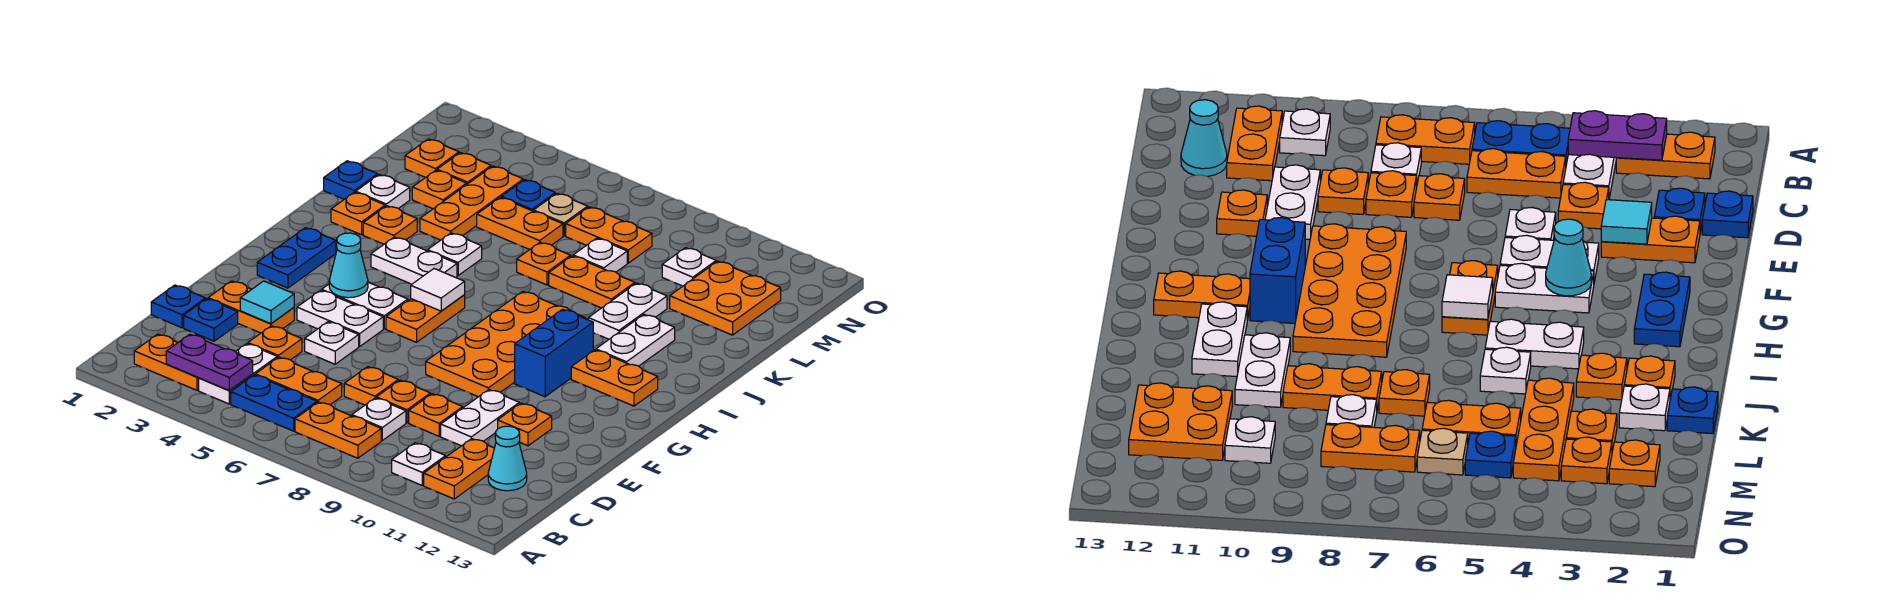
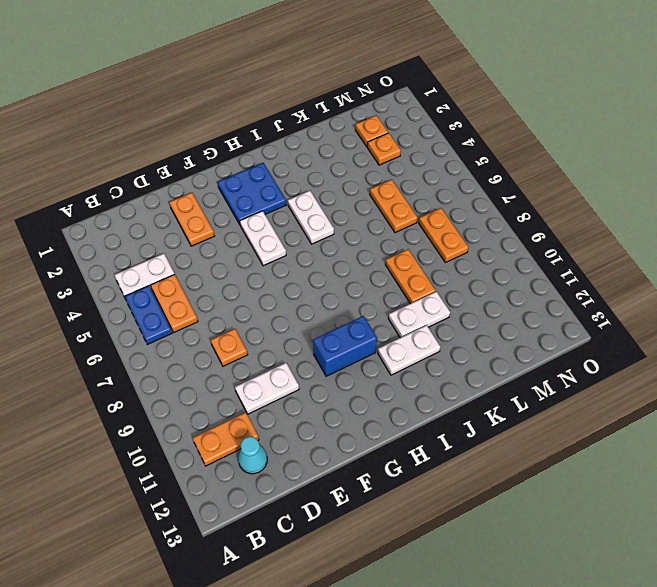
blue plate G2:H3 level 1 -> blue plate G2:H2 level 1
none -> orange plate B2:B3 level 1
none -> orange plate B7:B8 level 1
none -> white plate B10 level 1
none -> white plate C8 level 1

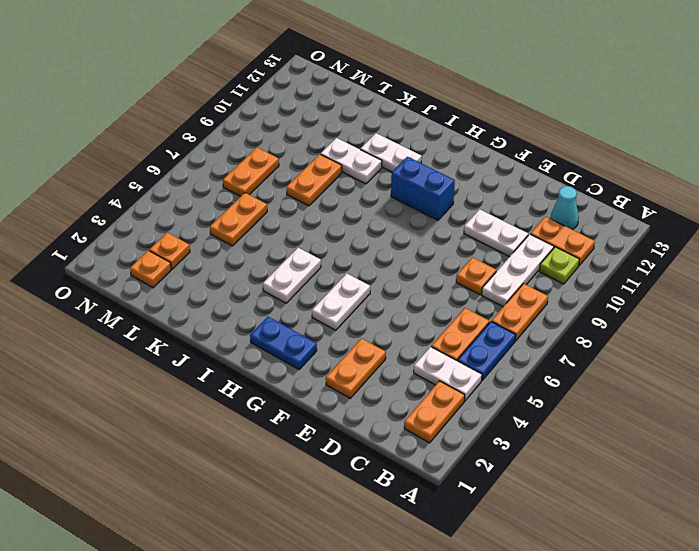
lime plate B10 level 1 -> white plate B10 level 1
white plate C8:C10 level 1 -> white plate C8 level 1
none -> blue plate D1 level 1
none -> blue plate D2 level 1
none -> orange plate D4 level 1
none -> orange plate D7 level 1

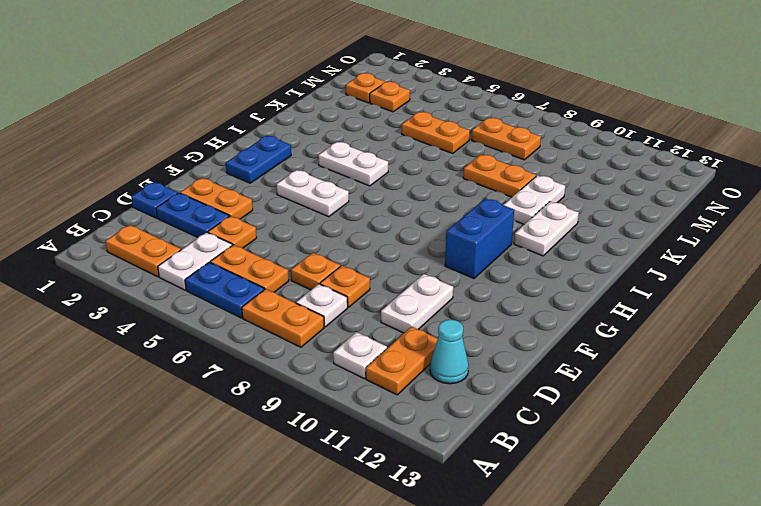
blue plate D2:D3 level 1 -> blue plate D2 level 1
none -> orange plate D9 level 1
none -> white plate E5 level 1
none -> orange plate E11 level 1
none -> white plate F4:F5 level 1

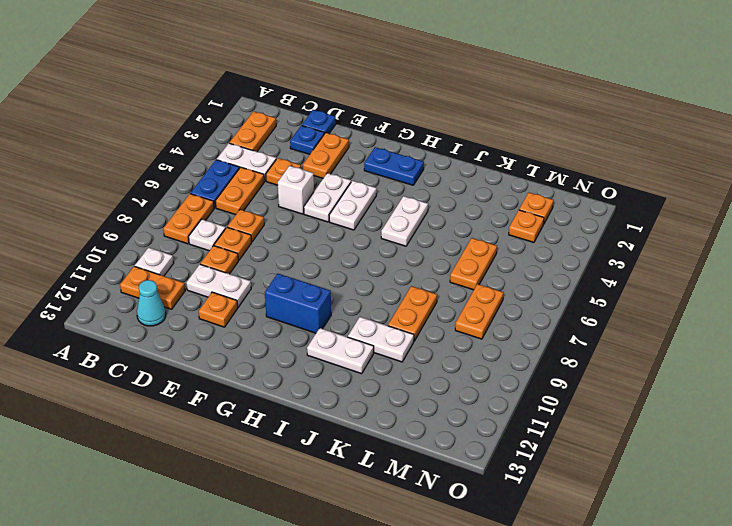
white brick E5 level 1 -> white plate E5 level 1
none -> orange plate F8:I9 level 1
none -> orange plate G6:H6 level 1
none -> orange plate H11:H12 level 1
none -> orange plate J2 level 1

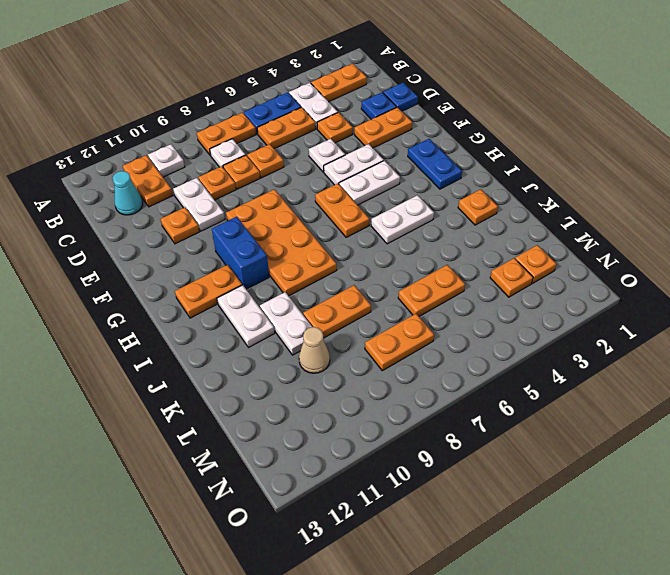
tan cone L10 level 1 -> none
none -> orange plate J3 level 1
none -> white plate J5 level 1
none -> blue plate K1 level 1
none -> white plate K2 level 1

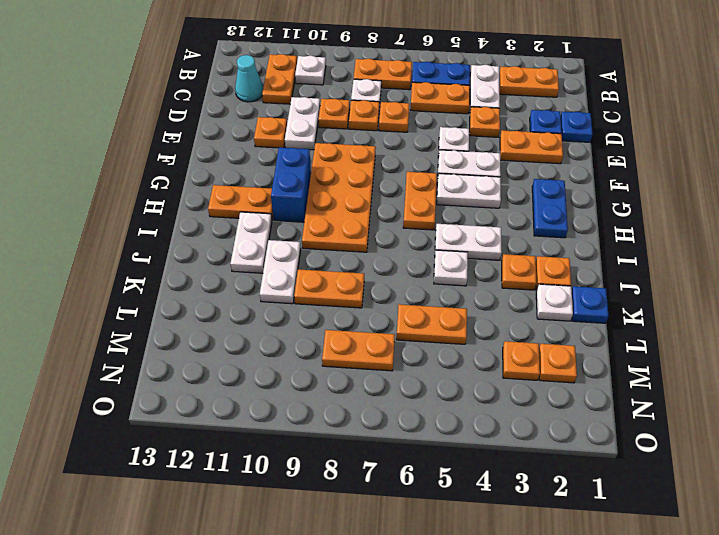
none -> orange plate K4:M4 level 1
none -> orange plate K7 level 1
none -> orange plate L3 level 1
none -> white plate L8 level 1

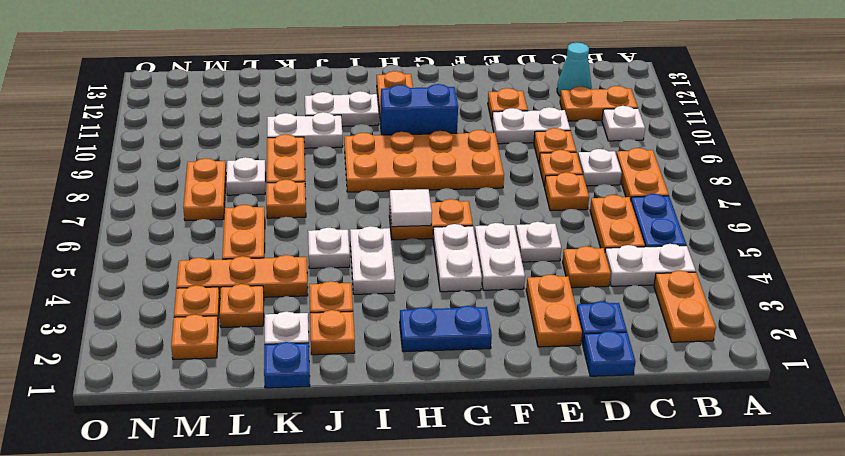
none -> orange plate L11:M12 level 1
none -> blue plate M5 level 1
none -> tan plate M6 level 1
none -> white plate M10 level 1

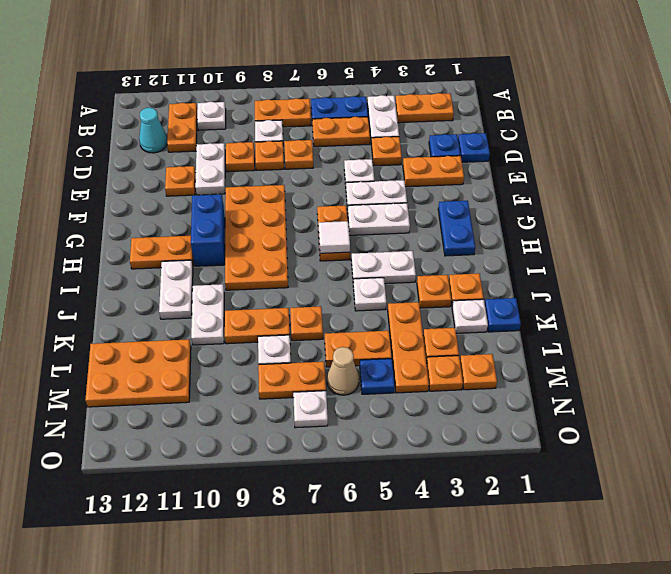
orange plate L11:M13 level 1 -> orange plate L11:M12 level 1
tan cone M6 level 1 -> tan plate M6 level 1
white plate N7 level 1 -> white plate M10 level 1
none -> purple plate B3:B4 level 2
none -> cyan tile E3 level 2
none -> cyan cone G4 level 2

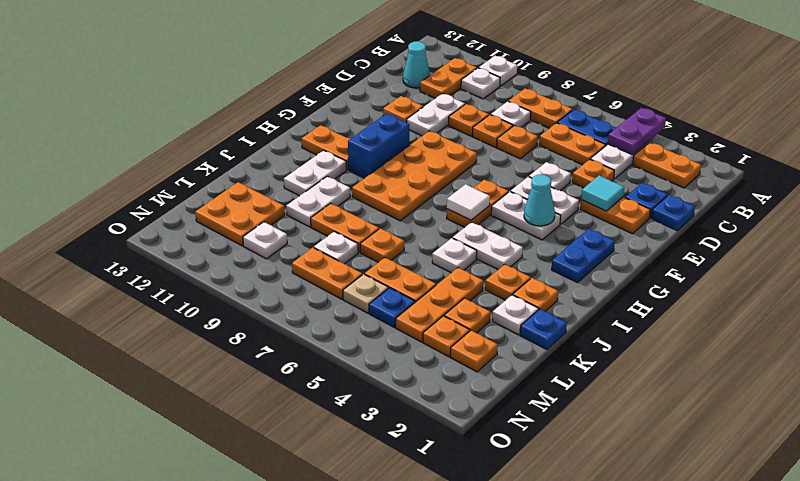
purple plate A4:B4 level 2 -> purple plate B3:B4 level 2
white plate A10 level 1 -> none

